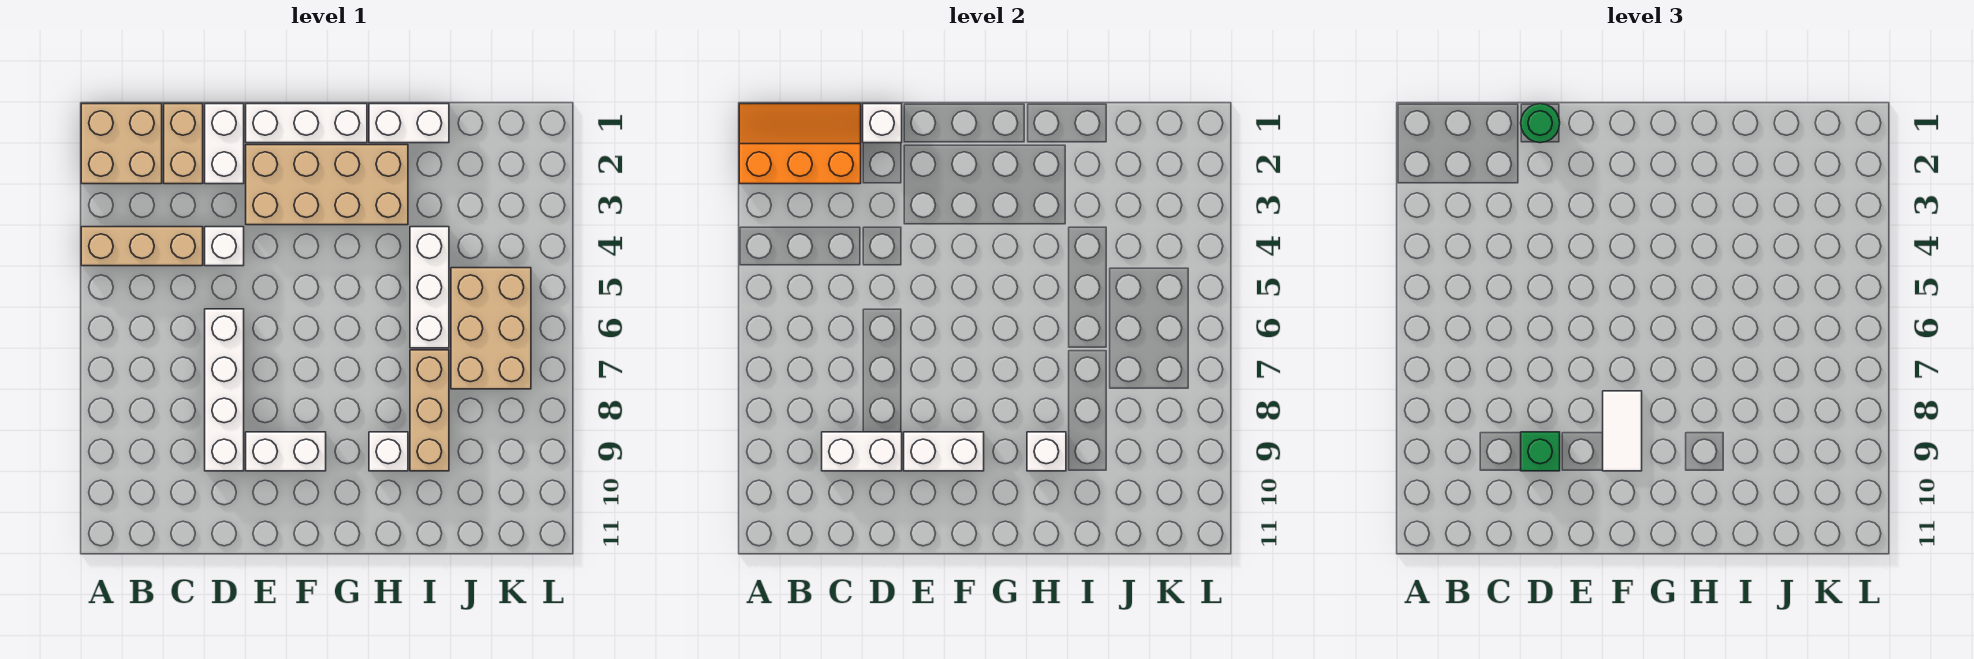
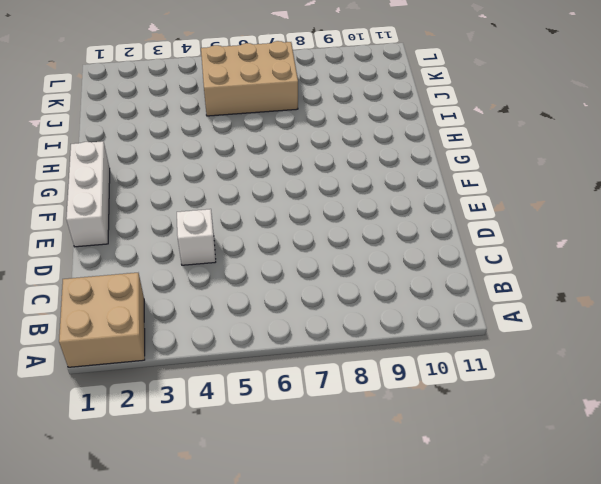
none -> tan brick A4:C4 level 1
none -> tan brick C1:C2 level 1
none -> white brick D1:D2 level 1

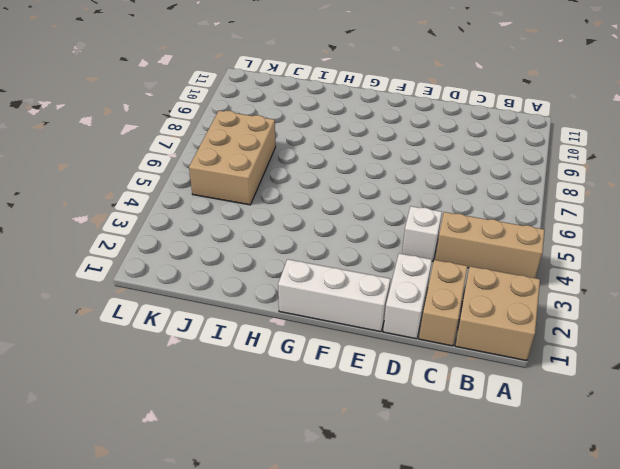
none -> white brick D6:D9 level 1
none -> tan brick E2:H3 level 1
none -> white brick E9:F9 level 1

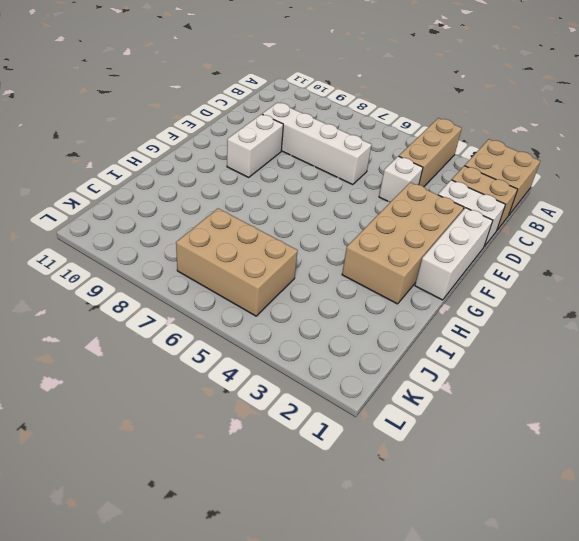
none -> white brick H1:I1 level 1
none -> white brick H9 level 1
none -> white brick I4:I6 level 1

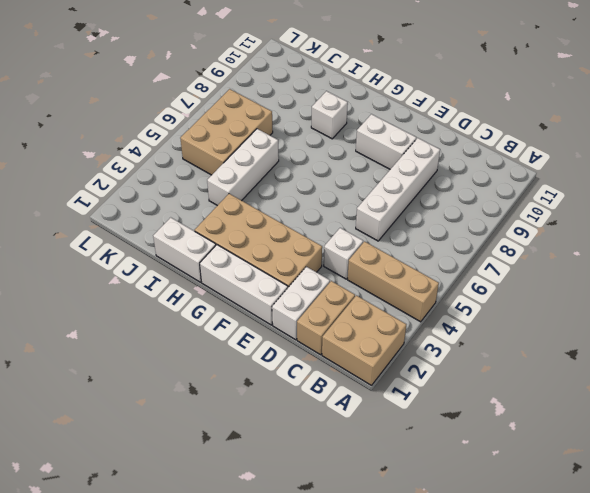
none -> tan brick I7:I9 level 1
none -> orange slope A1:C2 level 2 top 2
none -> white brick C9:D9 level 2

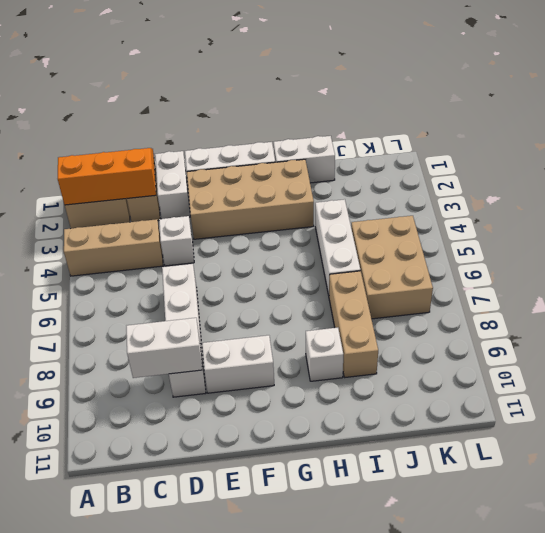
none -> white brick D1 level 2
none -> white brick E9:F9 level 2
none -> white brick H9 level 2

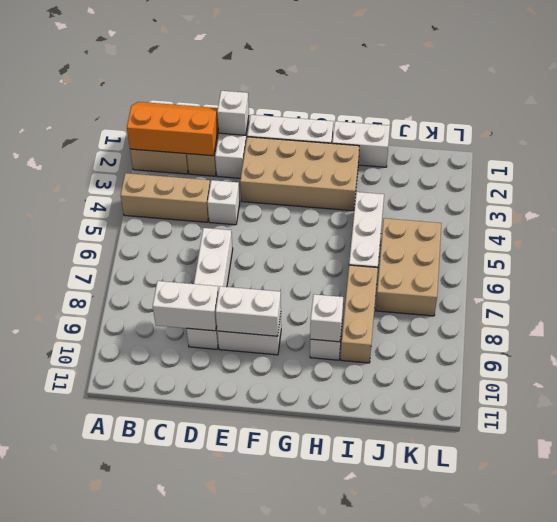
none -> green round brick D1 level 3
none -> green brick D9 level 3
none -> white tile F8:F9 level 3

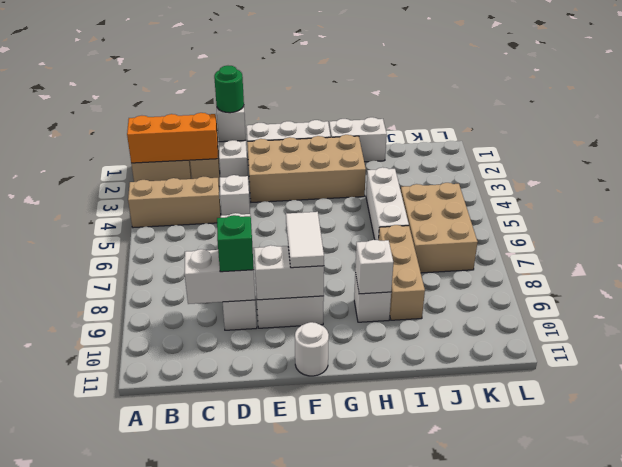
white round brick F11 level 1 -> none

